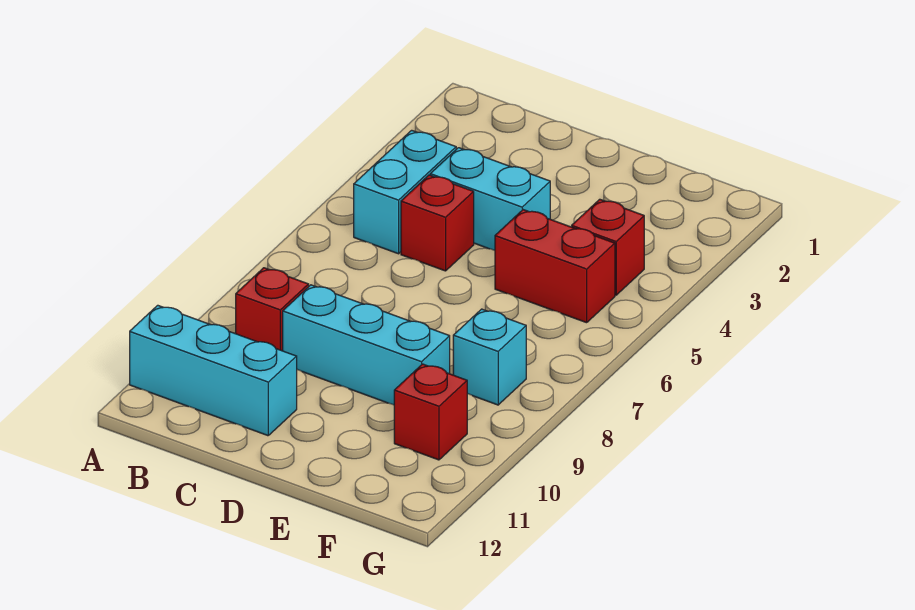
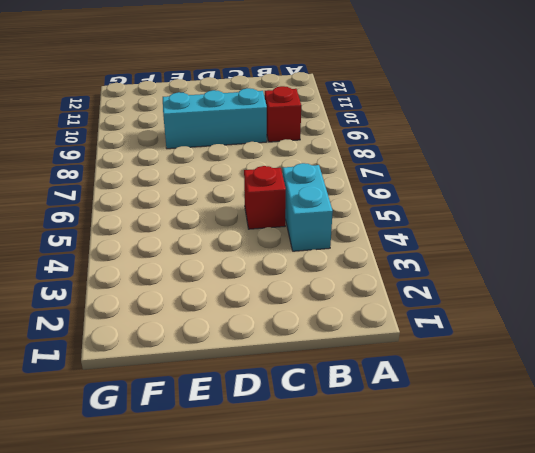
none -> cyan brick A11:C11 level 1
none -> cyan brick C4:D4 level 1

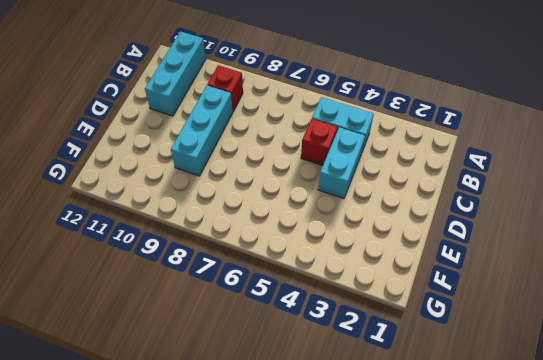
none -> red brick E5:F5 level 1
none -> red brick F4 level 1

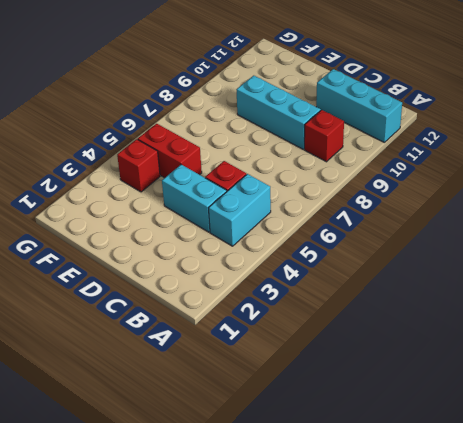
none -> cyan brick F8 level 1
none -> red brick F10 level 1

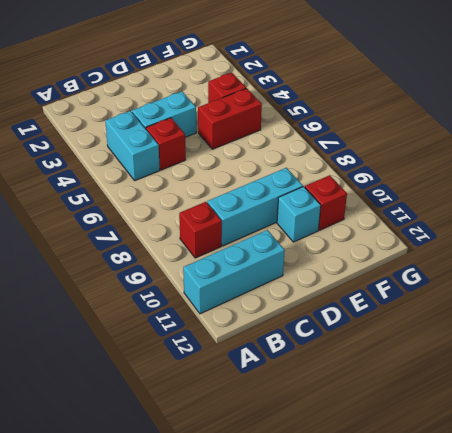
cyan brick E10 level 1 -> cyan brick F8 level 1

